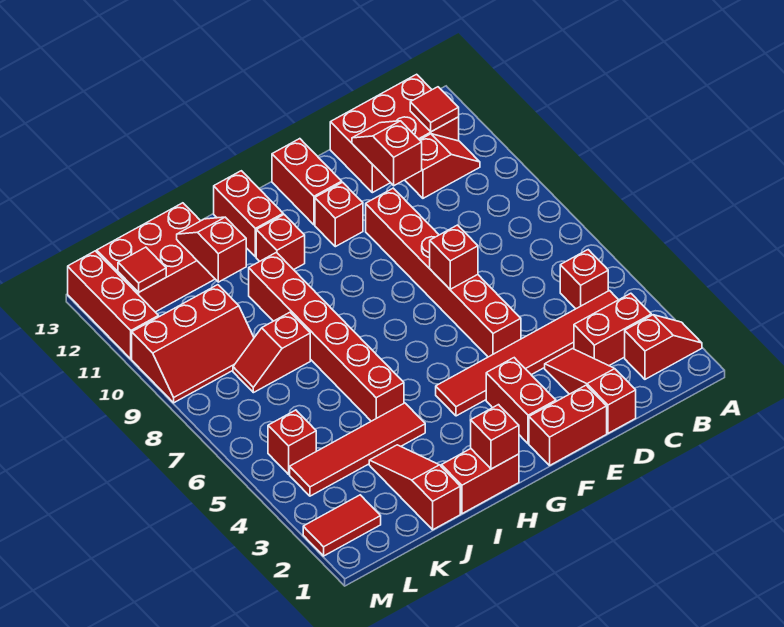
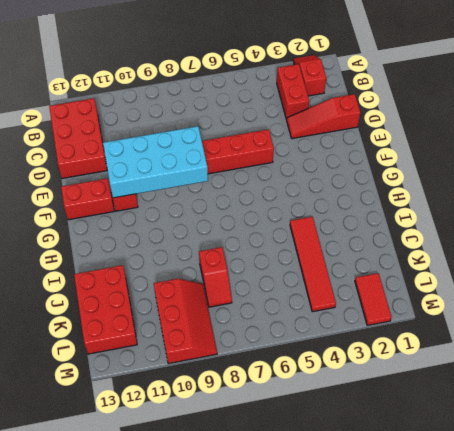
cyan brick E8:F11 level 2 -> none
none -> red tile B4:G4 level 1
none -> red brick B5 level 1
none -> red slope B11:C11 level 1 top C
none -> red brick E1:F1 level 1

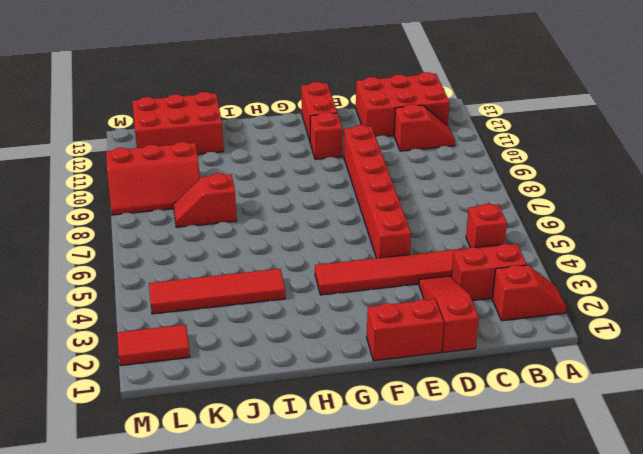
none -> red brick F2:F3 level 1
none -> red brick H1:I1 level 1
none -> red brick H11 level 1
none -> red brick H12:H13 level 1

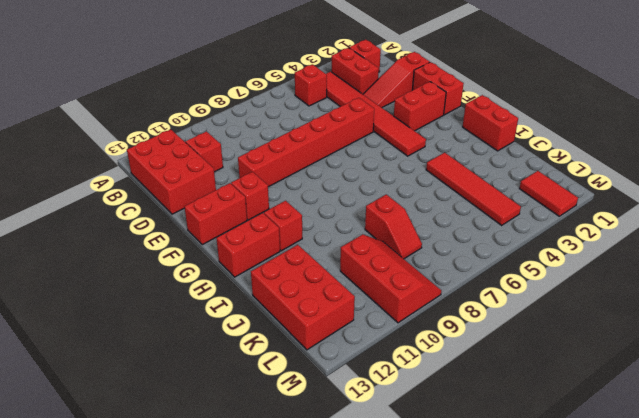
none -> red brick I5:I10 level 1
none -> red slope J1:J3 level 1 top 1
none -> red brick L5 level 1
none -> red brick M11:M13 level 1

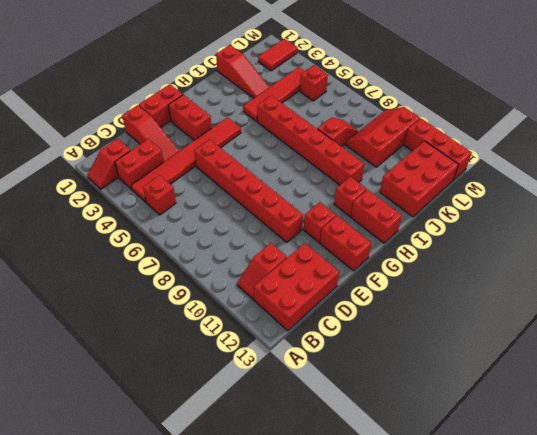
none -> red brick H1:I1 level 1
none -> red tile B12 level 2
none -> red slope D11:D12 level 2 top 11
none -> red brick E7 level 2

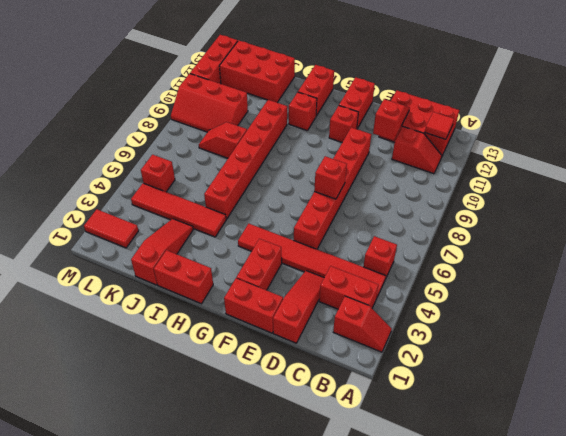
none -> red brick H1 level 2
none -> red slope J11:J12 level 2 top 11
none -> red tile L12 level 2

